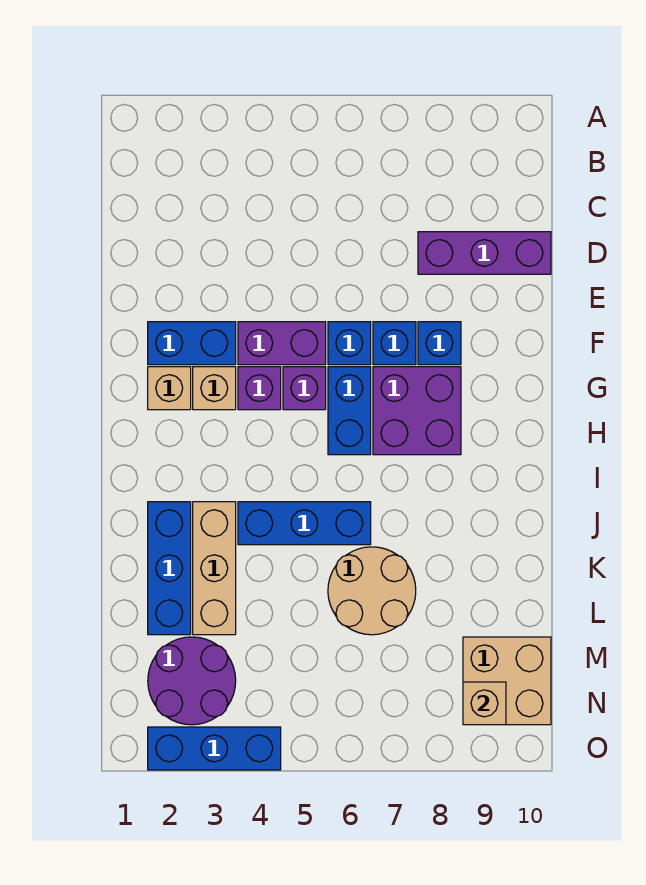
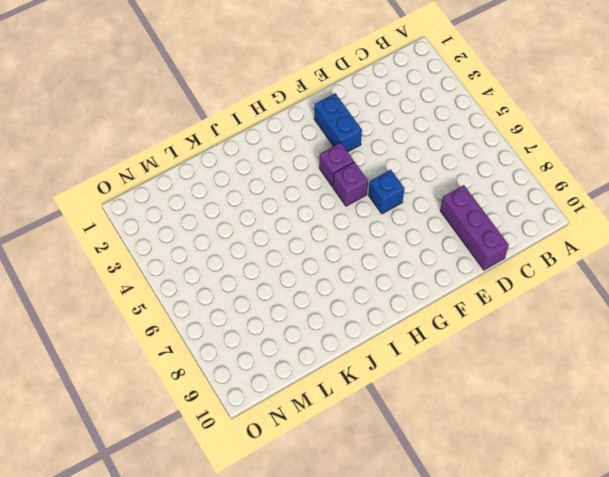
none -> purple brick F4:F5 level 1
none -> blue brick F7 level 1
none -> blue brick F8 level 1

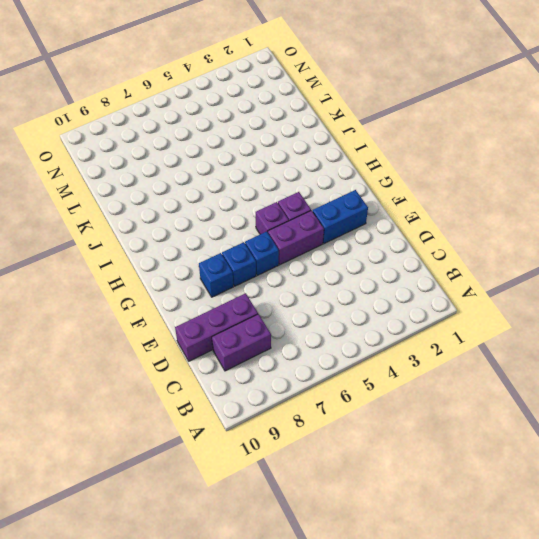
purple brick C8:C9 level 1 -> none
none -> tan brick G2 level 1
none -> tan brick G3 level 1
none -> blue brick G6:H6 level 1

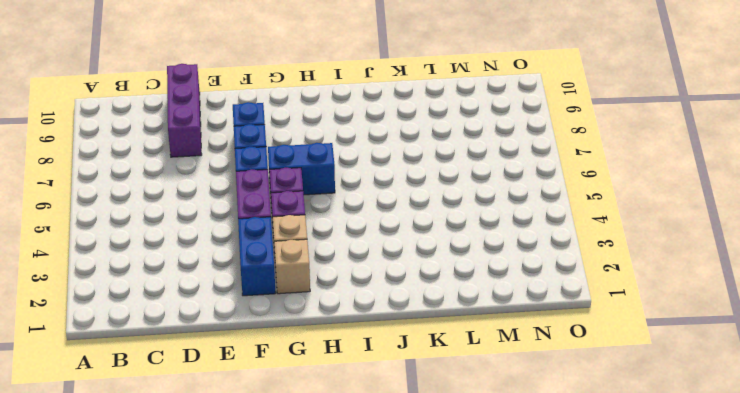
none -> purple brick G7:H8 level 1
none -> blue brick J2:L2 level 1
none -> tan brick J3:L3 level 1

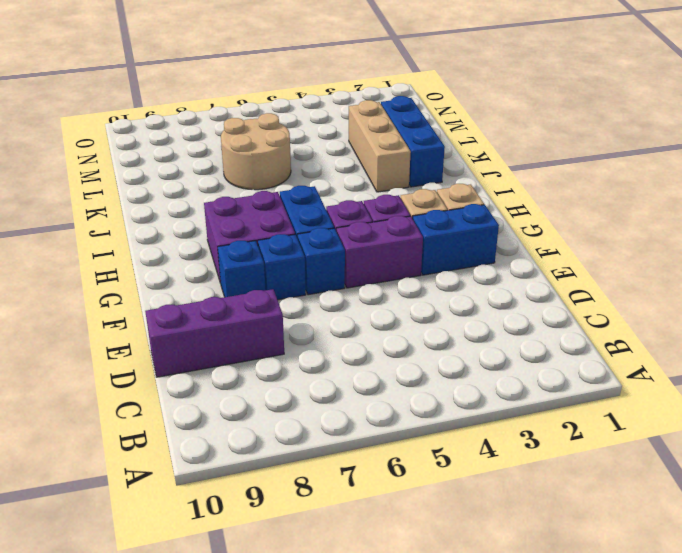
none -> blue brick J4:J6 level 1
none -> purple round brick M2:N3 level 1
none -> tan brick M9:N10 level 1

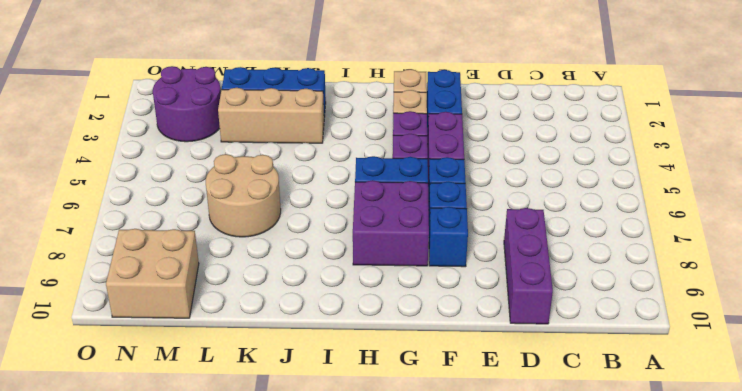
none -> blue brick J4:J6 level 1
none -> blue brick O2:O4 level 1
none -> tan brick N9 level 2

